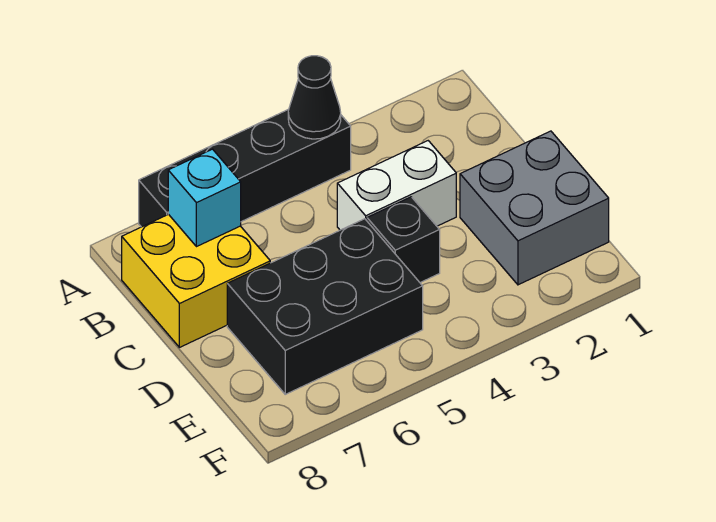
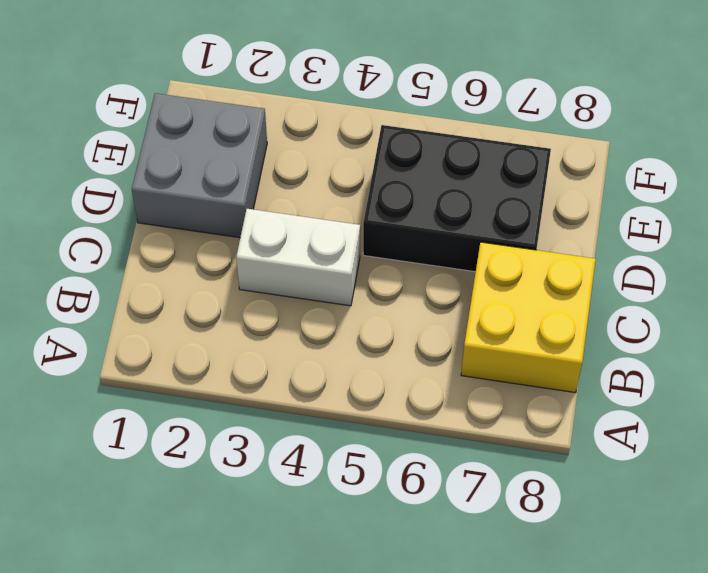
none -> black brick A4:A7 level 1
none -> black brick D4 level 1

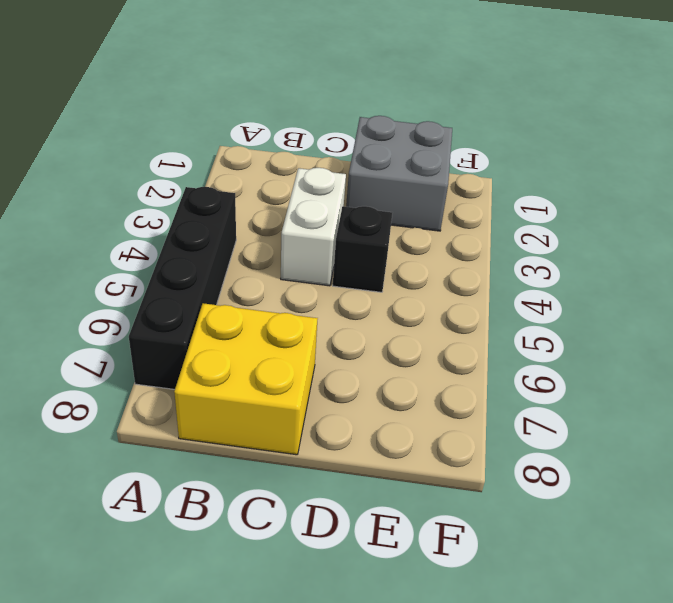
none -> black brick D5:E7 level 1
none -> black cone A4 level 2

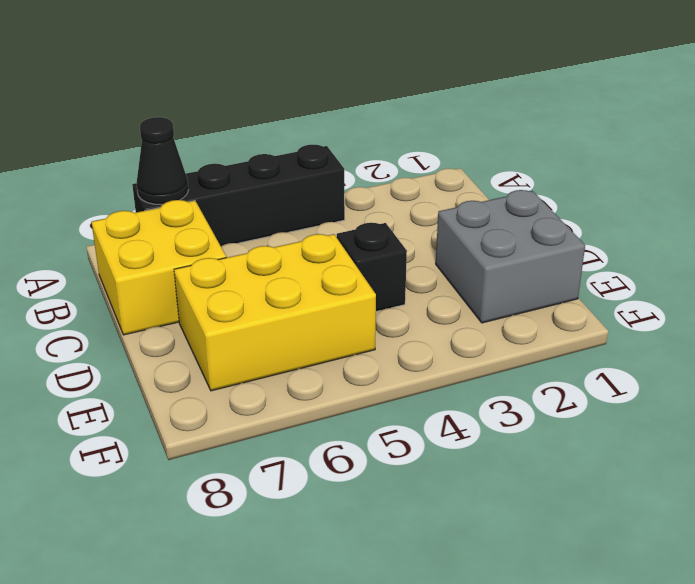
black cone A7 level 2 -> black cone A4 level 2
yellow brick D5:E7 level 1 -> black brick D5:E7 level 1
none -> white brick C3:C4 level 1
none -> cyan brick B7 level 2

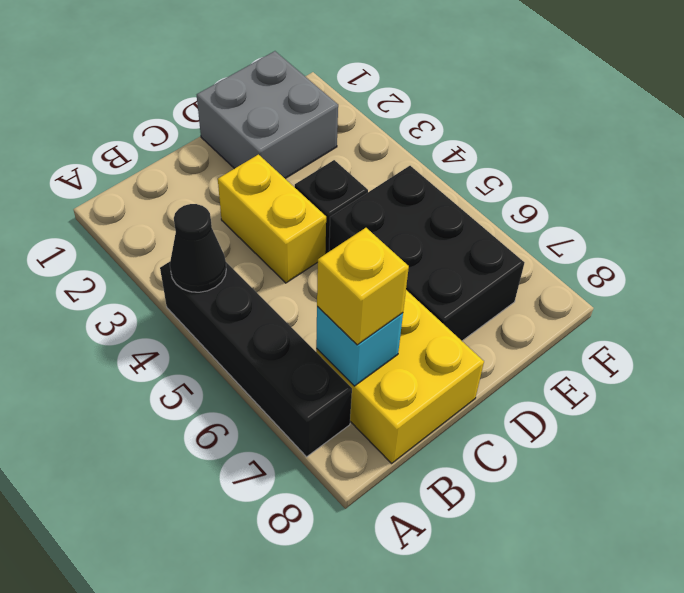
yellow brick B7 level 3 -> none
yellow brick C3:C4 level 1 -> white brick C3:C4 level 1

